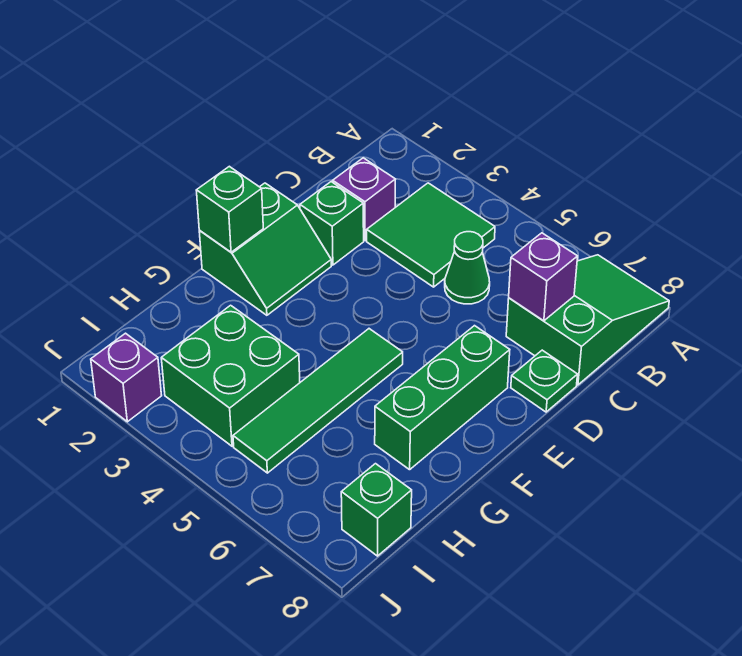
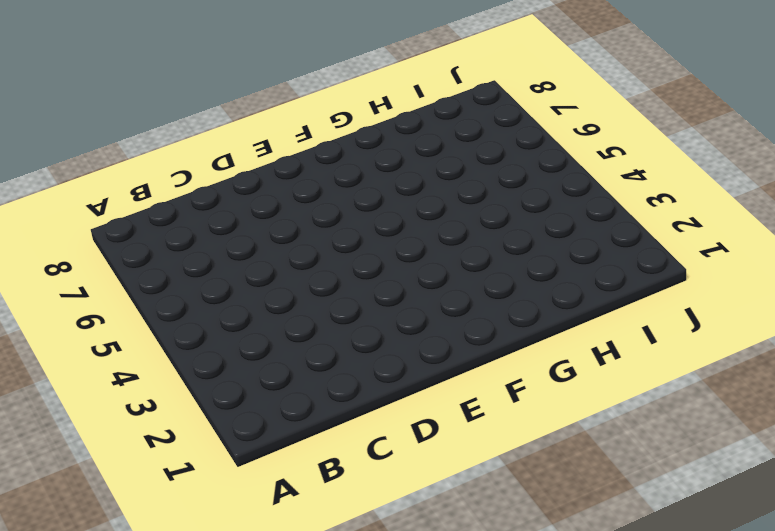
none -> green slope A7:C8 level 1 top C
none -> green tile B3:C4 level 1
none -> purple brick C2 level 1

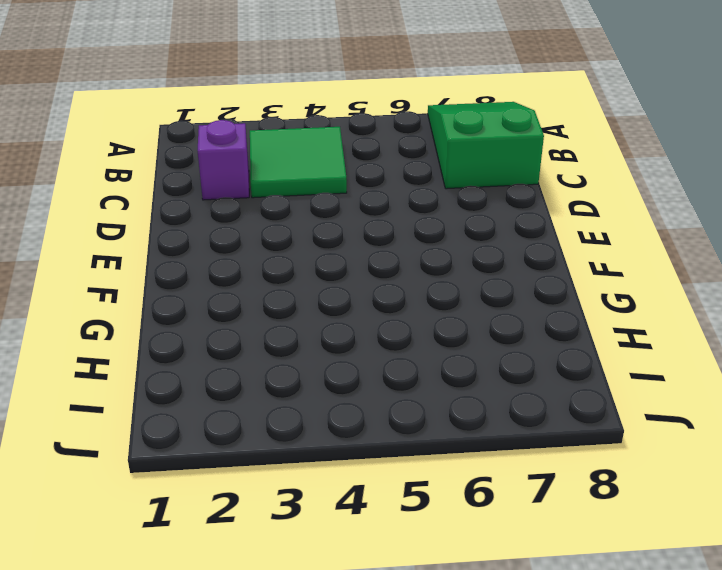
none -> green cone C5 level 1
none -> green brick D2 level 1
none -> green plate D8 level 1

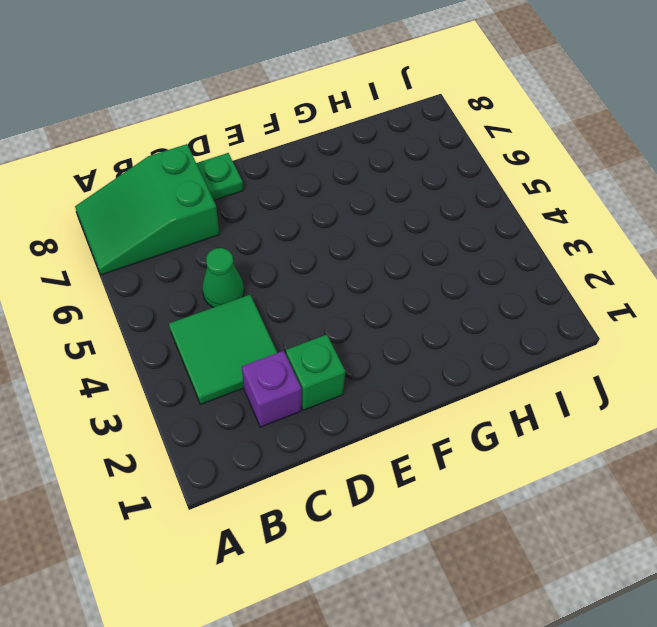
none -> green slope E1:F2 level 1 top 1
none -> green brick E7:G7 level 1
none -> green tile F5:I5 level 1

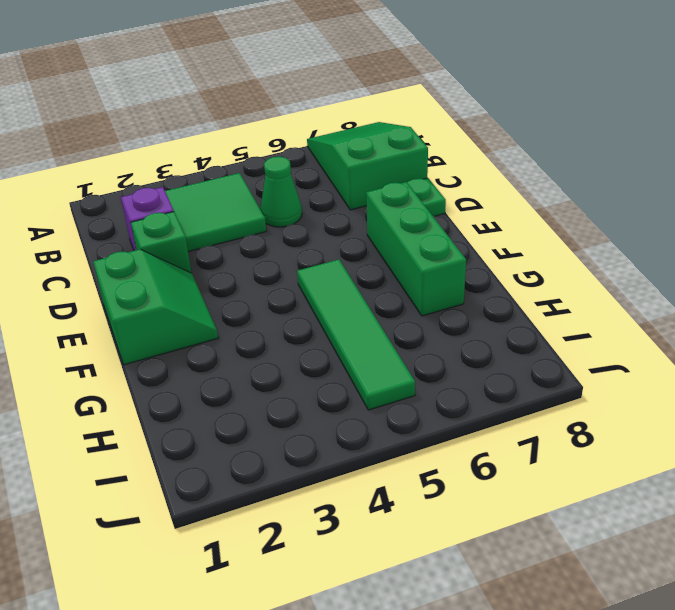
none -> green brick H3:I4 level 1
none -> green brick I8 level 1
none -> purple brick J2 level 1

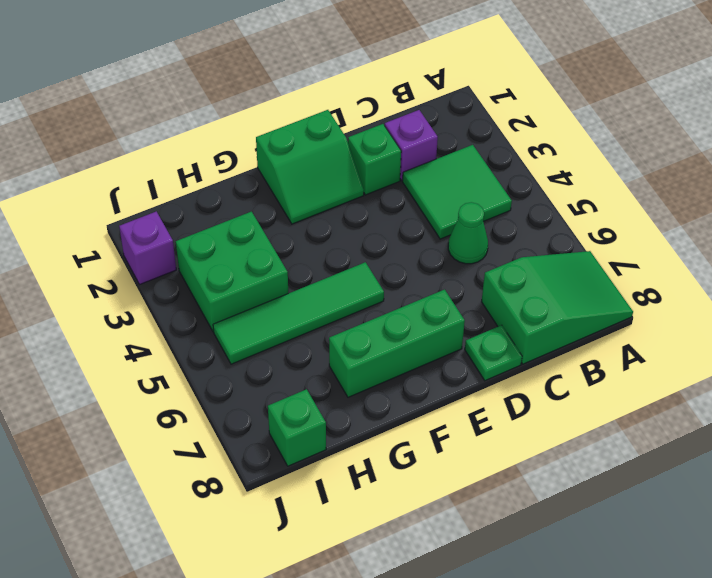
none -> purple brick C7 level 2
none -> green brick F1 level 2

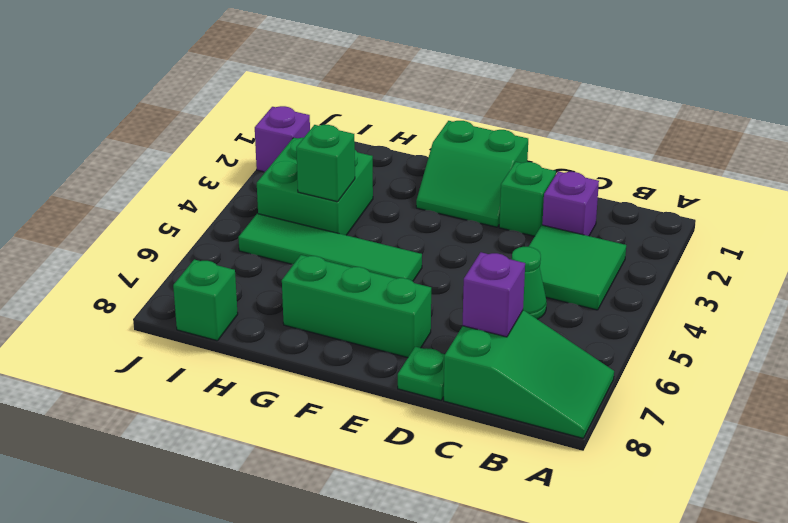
green brick H4 level 2 -> green brick F1 level 2

